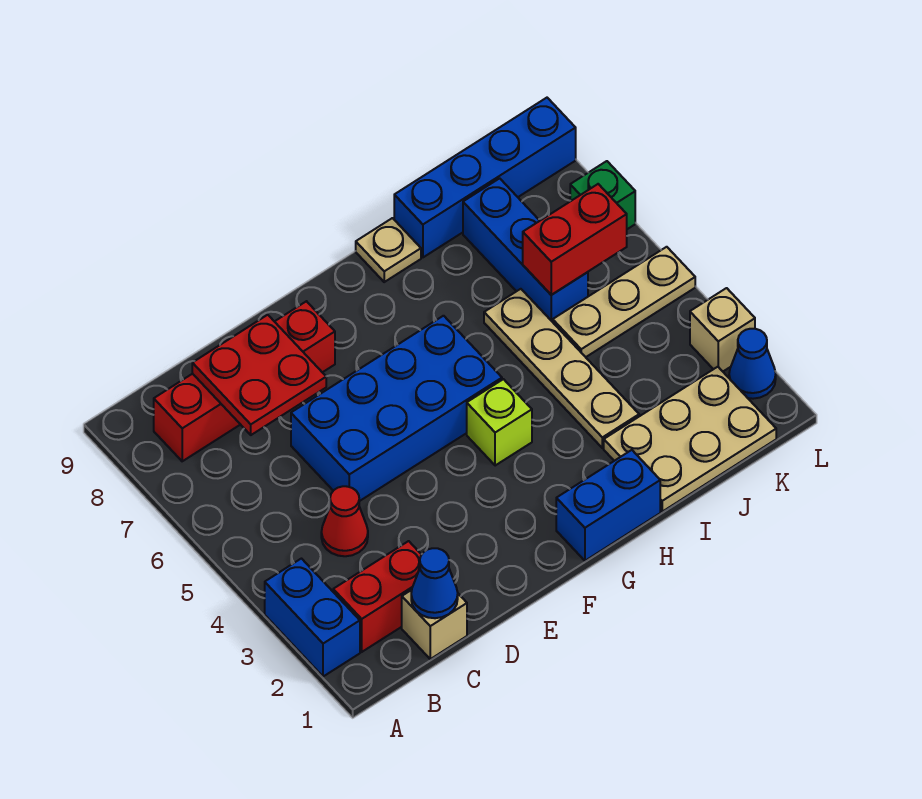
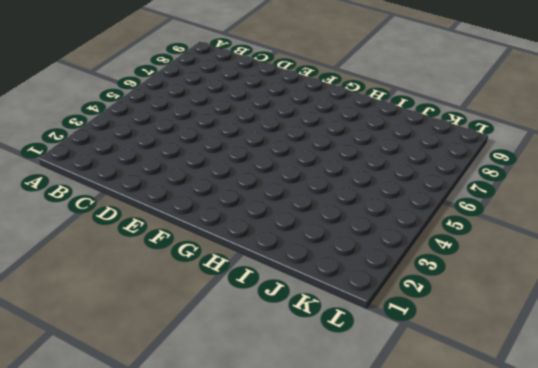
none -> blue brick A2:A3 level 1
none -> red brick B2:C2 level 1
none -> red brick B8:E8 level 1

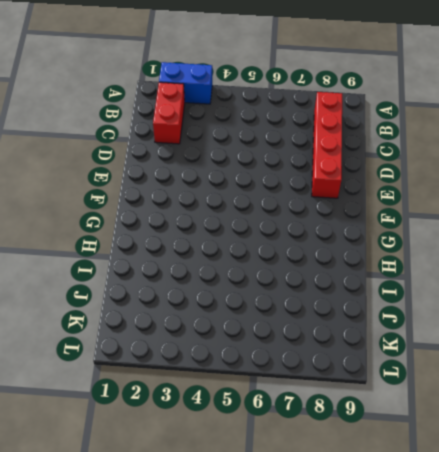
none -> tan brick C1 level 1
none -> red cone C4 level 1
none -> blue brick D5:G6 level 1

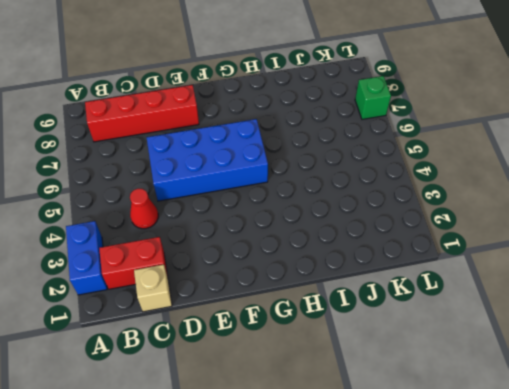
none -> blue brick G1:H1 level 1
none -> lime brick G4 level 1
none -> tan plate H9 level 1

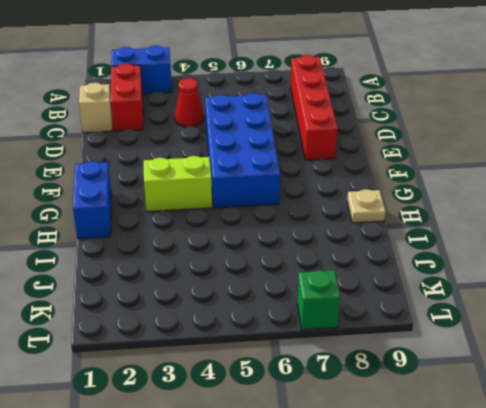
lime brick G3:G4 level 1 -> lime brick G4 level 1
none -> tan plate I1:K2 level 1
none -> tan plate I3:I6 level 1
none -> blue brick I9:L9 level 1

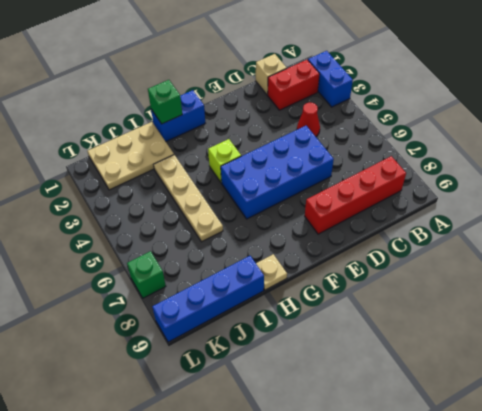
green brick H1 level 2 -> none
none -> tan plate J5:L5 level 1
none -> blue brick J6:J8 level 1
none -> blue cone L2 level 1

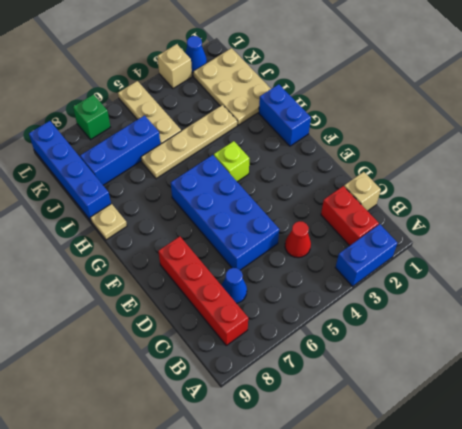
blue cone C7 level 1 -> blue cone C1 level 2
none -> red plate C7:D8 level 2
none -> red brick J6:K6 level 2

